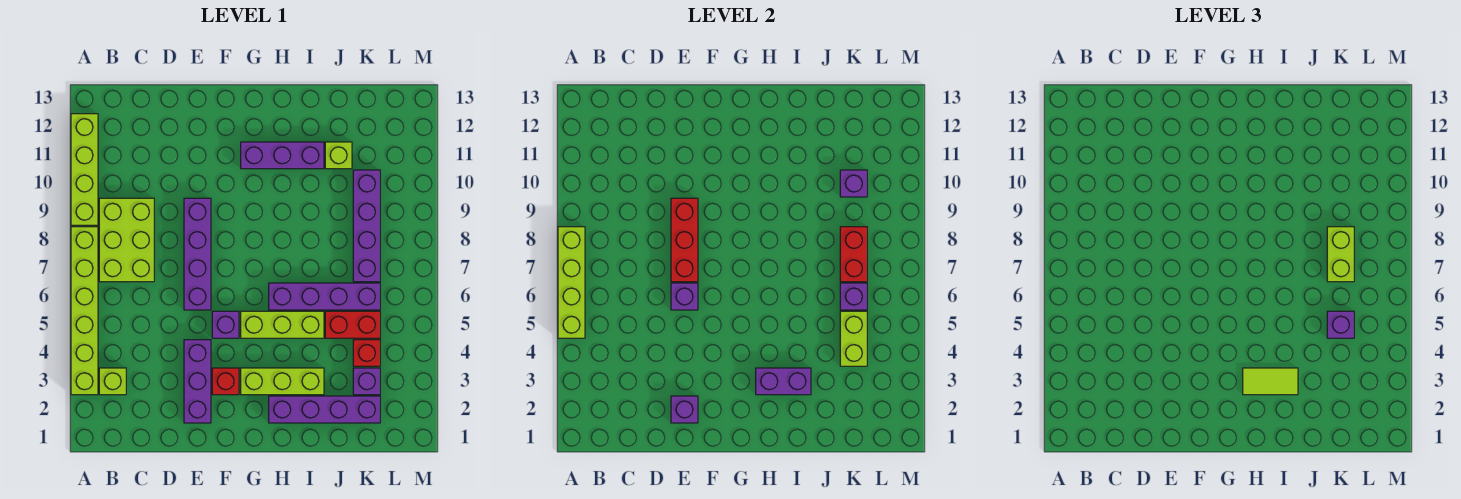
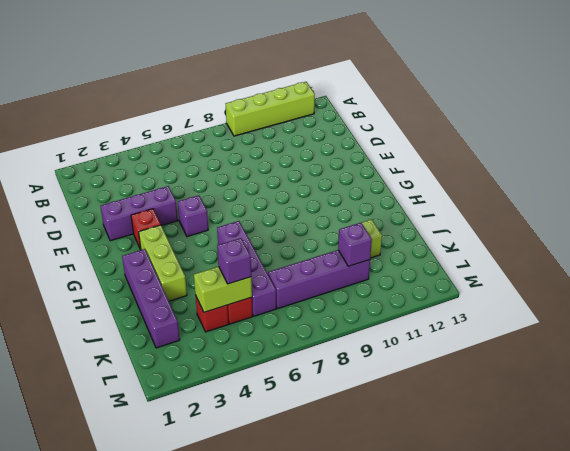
none -> lime brick A3:A8 level 1
none -> lime brick B3 level 1
none -> lime brick B7:C9 level 1
none -> purple brick E6:E9 level 1

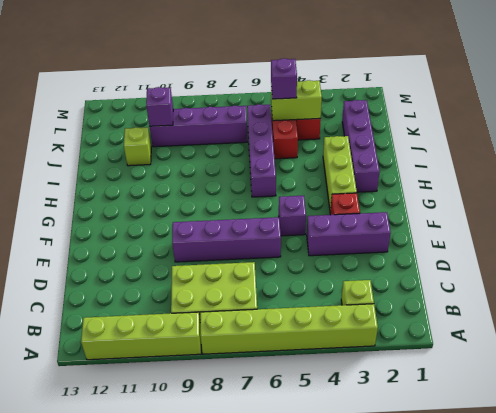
none -> lime brick G5:I5 level 1
none -> purple brick G11:I11 level 1
none -> purple brick K3 level 1
none -> lime brick A5:A8 level 2

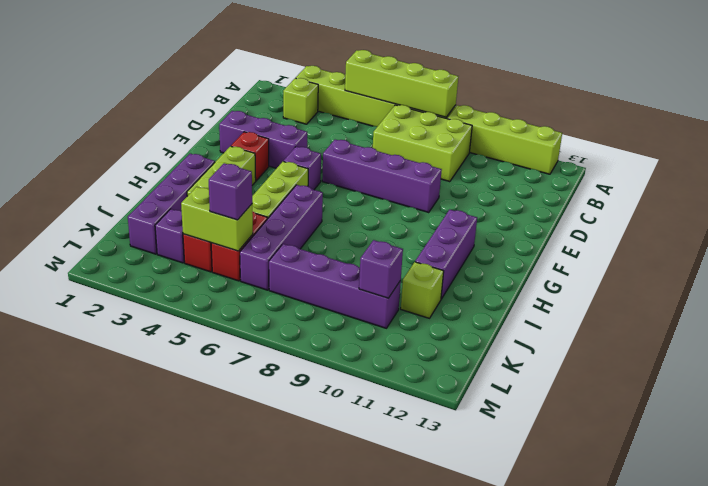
none -> purple brick E2 level 2
none -> purple brick E6 level 2
none -> red brick E7:E9 level 2
none -> purple brick H3:I3 level 2

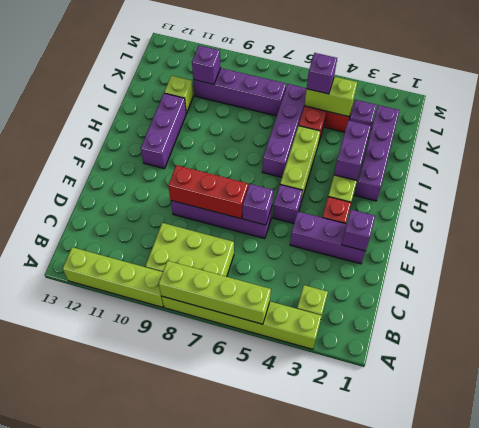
none -> purple brick K6 level 2
none -> red brick K7:K8 level 2
none -> lime tile H3:I3 level 3
none -> lime brick K7:K8 level 3

